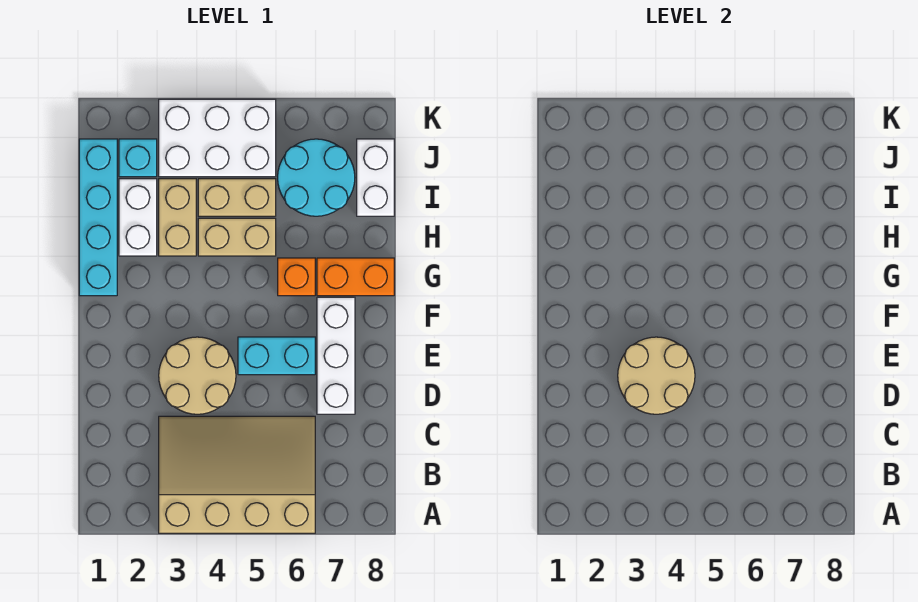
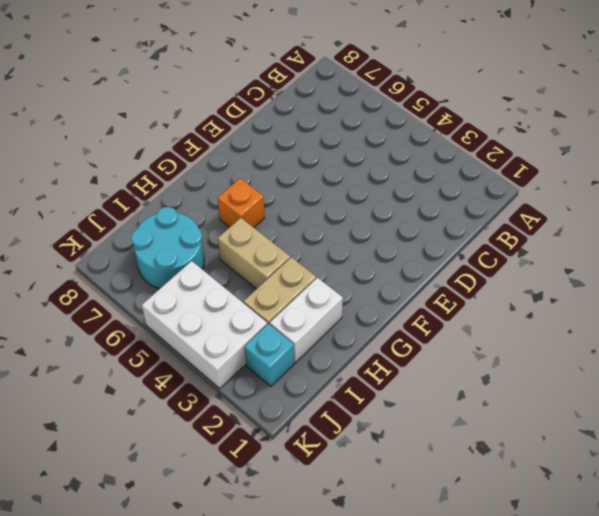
none -> tan slope A3:C6 level 1 top A
none -> tan round brick D3:E4 level 1
none -> white brick D7:F7 level 1

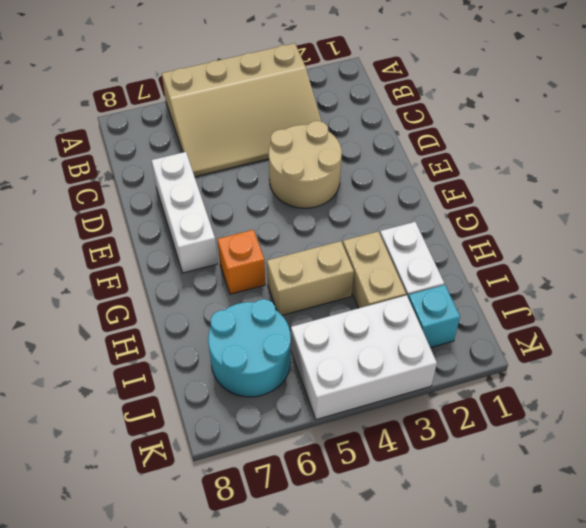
none -> cyan brick E5:E6 level 1
none -> cyan brick G1:J1 level 1
none -> orange brick G7:G8 level 1

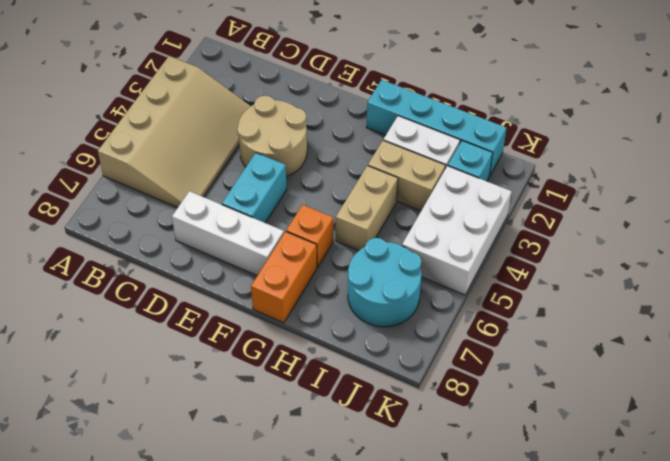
none -> tan brick I4:I5 level 1
none -> white brick I8:J8 level 1
none -> tan round brick D3:E4 level 2

